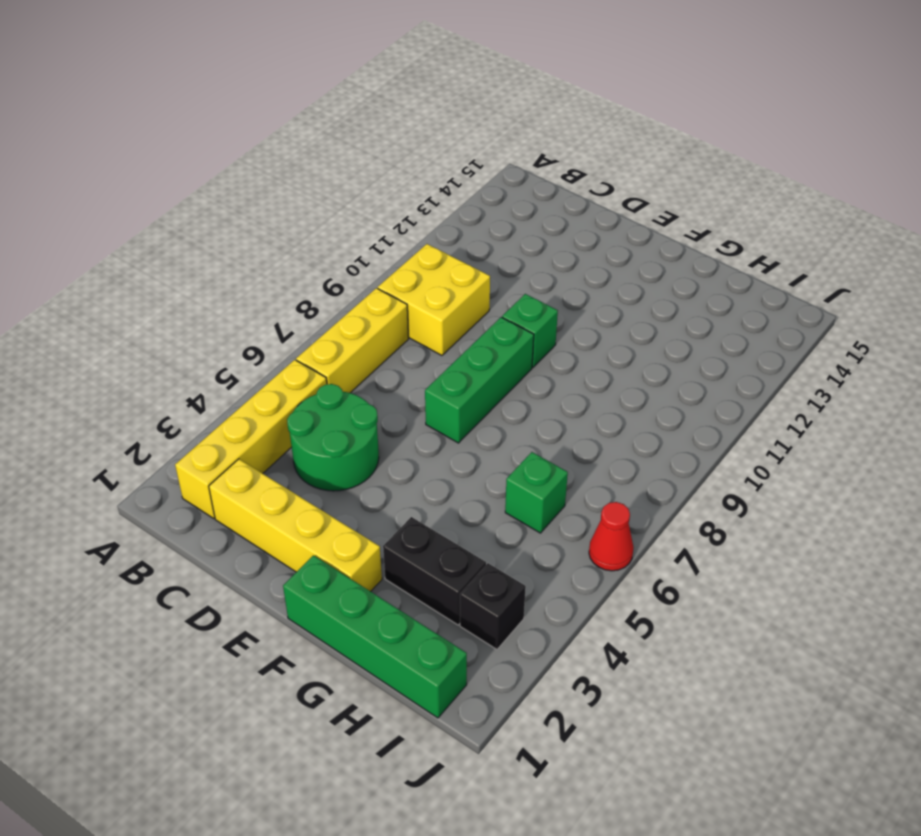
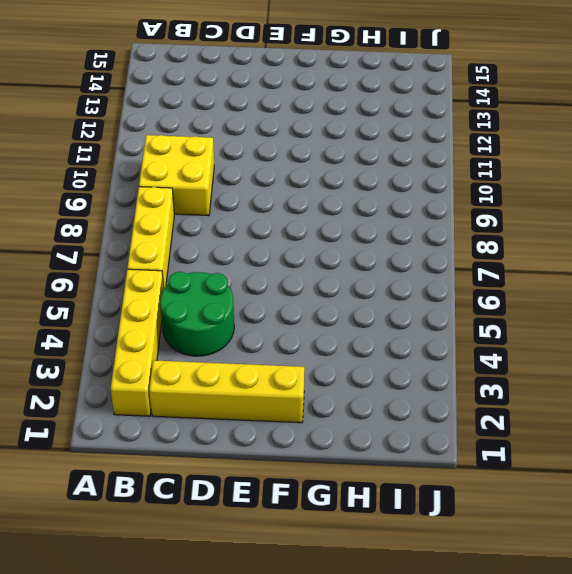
none -> green brick E7:E9 level 1
none -> green brick E10 level 1
none -> green brick F1:I1 level 1

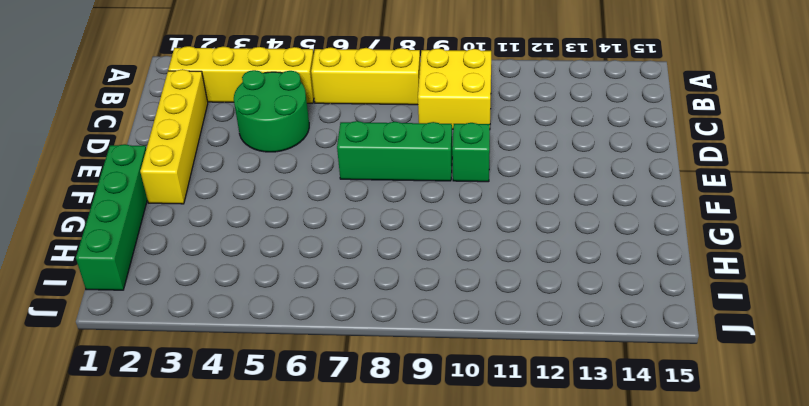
none -> black brick G3:H3 level 1
none -> green brick H6 level 1
none -> black brick I3 level 1

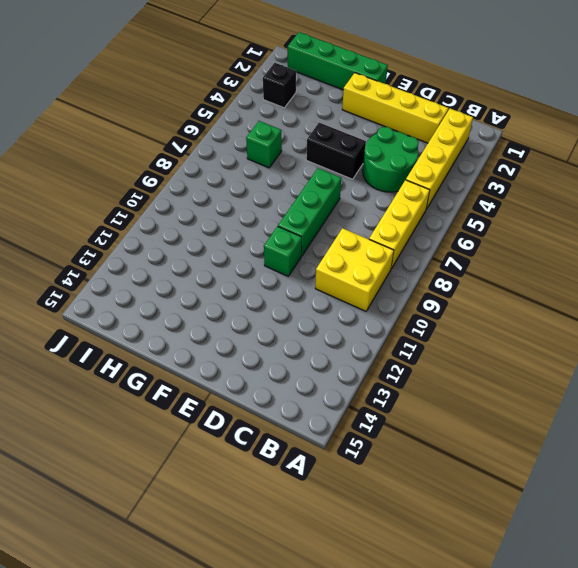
black brick E5:F5 level 1 -> black brick G3:H3 level 1
none -> red cone J6 level 1

